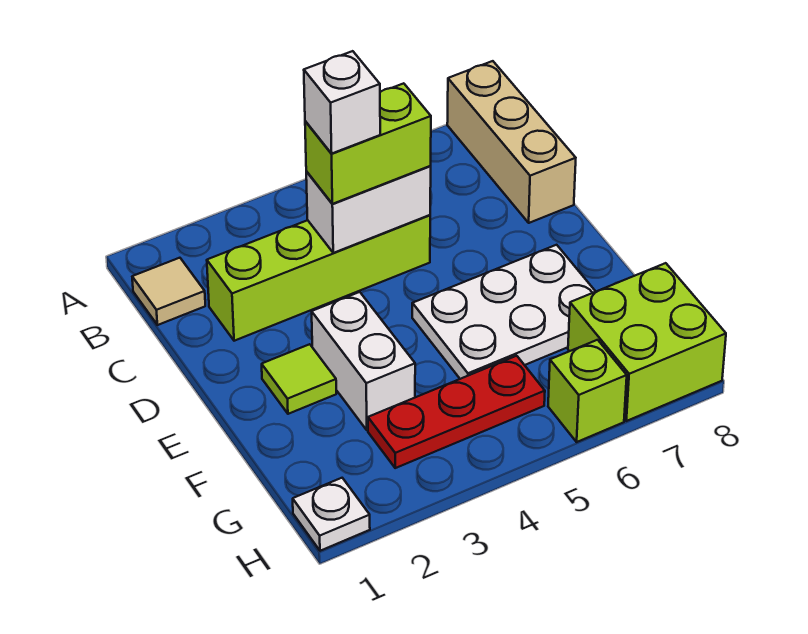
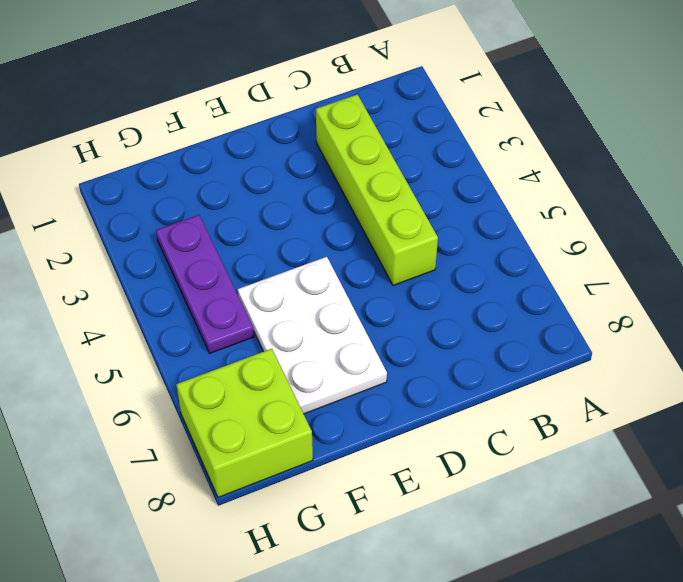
purple plate G3:G5 level 1 -> red plate G3:G5 level 1
none -> tan brick A8:C8 level 1
none -> tan tile B1 level 1
none -> lime tile E2 level 1

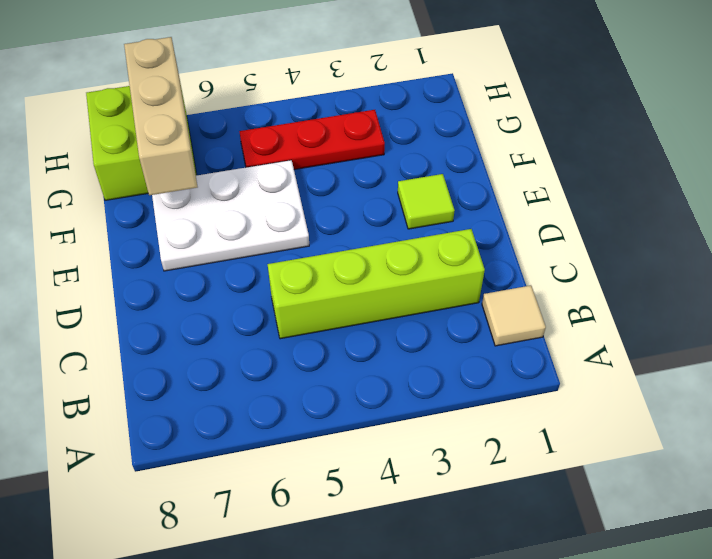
tan brick F7:H7 level 2 -> tan brick A8:C8 level 1
none -> white brick E3:F3 level 1
none -> white plate H1 level 1
none -> lime brick H6 level 1

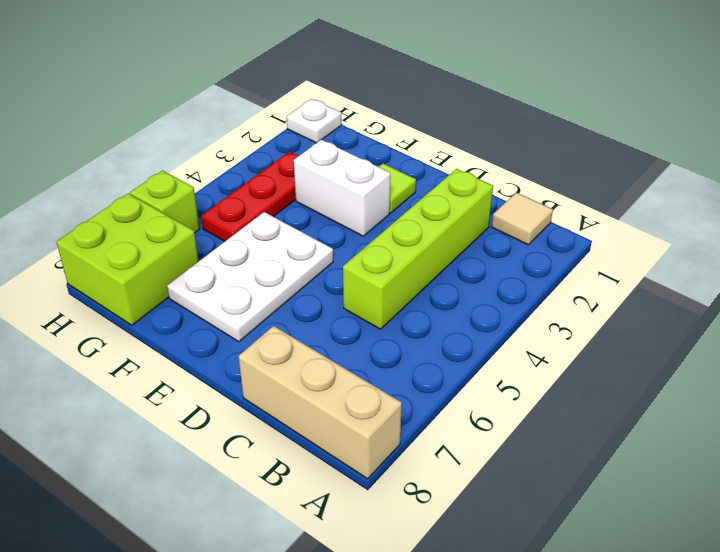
none -> white brick C4:C5 level 2
none -> lime brick C4:C5 level 3
none -> white brick C4 level 4

